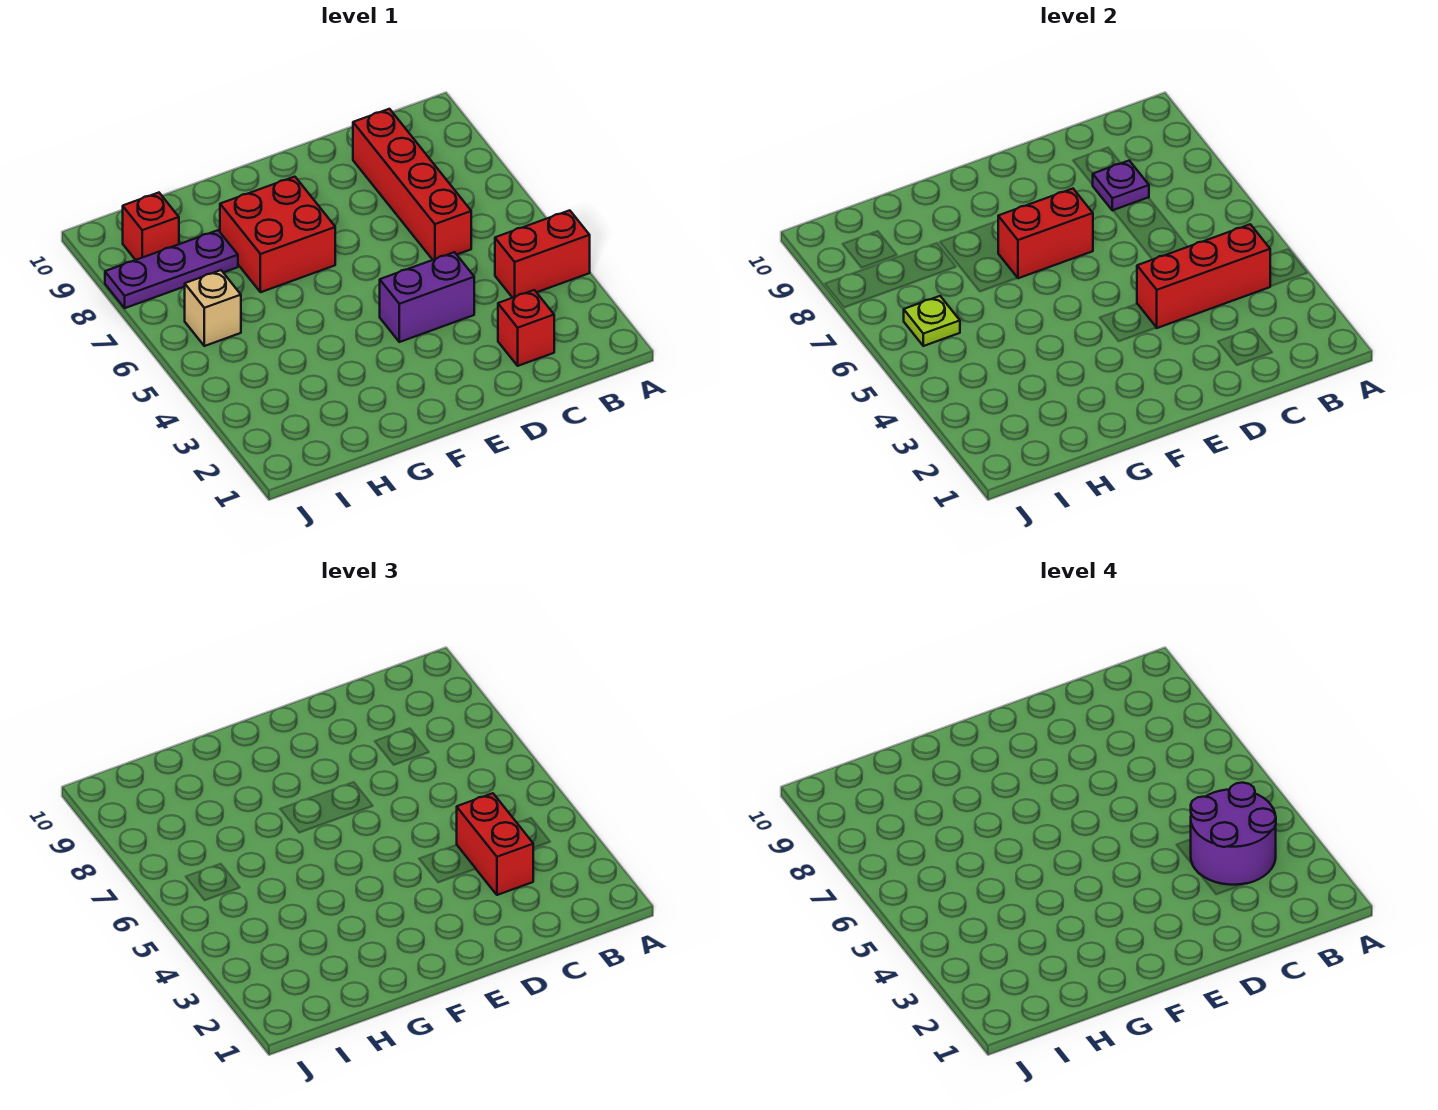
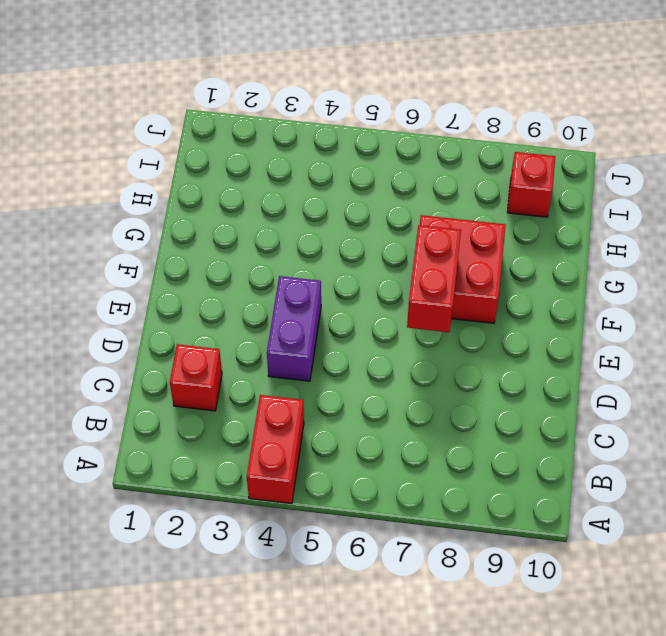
none -> red brick C6:C9 level 1
none -> purple plate H8:J8 level 1
none -> tan brick I6 level 1

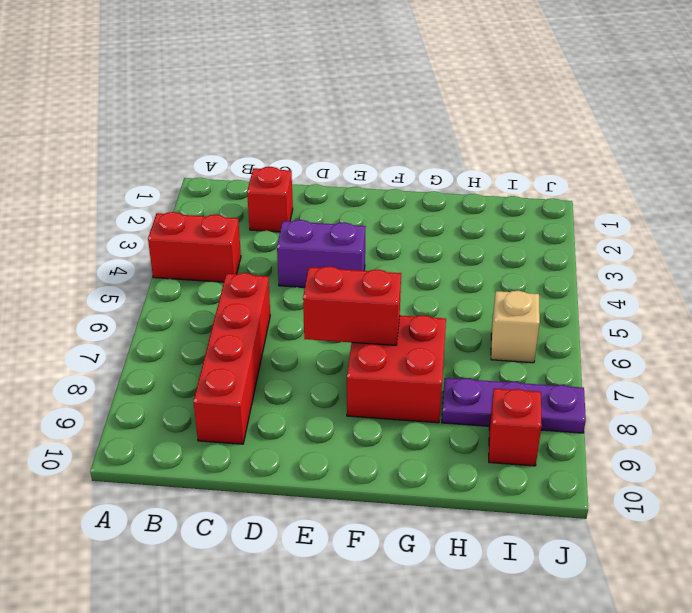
none -> red brick B4:D4 level 2
none -> purple plate C8 level 2
none -> lime plate I6 level 2

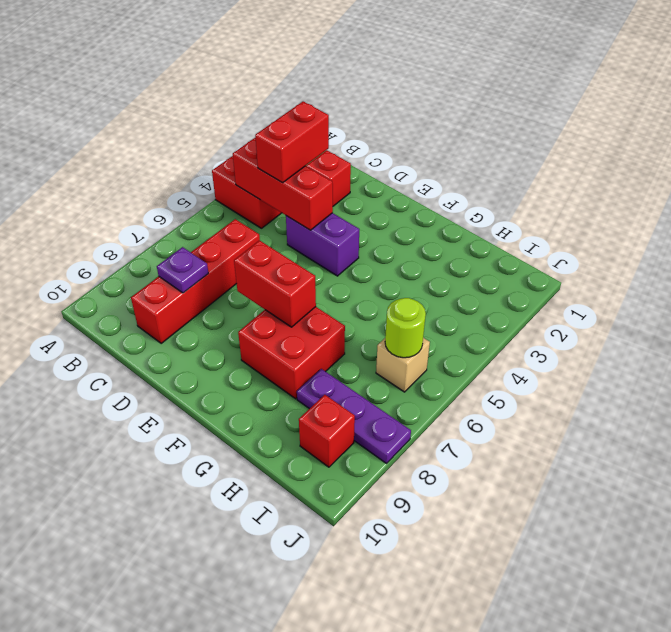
lime round brick I6 level 2 -> lime plate I6 level 2
none -> purple round brick B3:C4 level 4

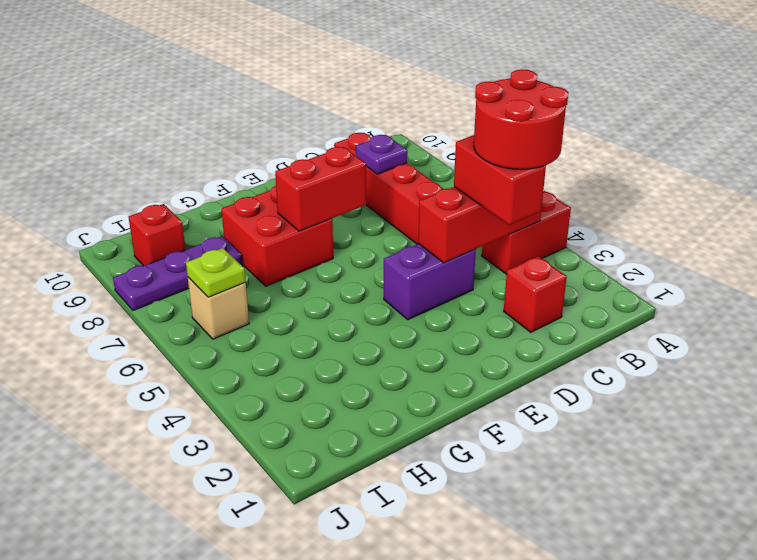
red round brick B3:C4 level 4 -> purple round brick B3:C4 level 4

